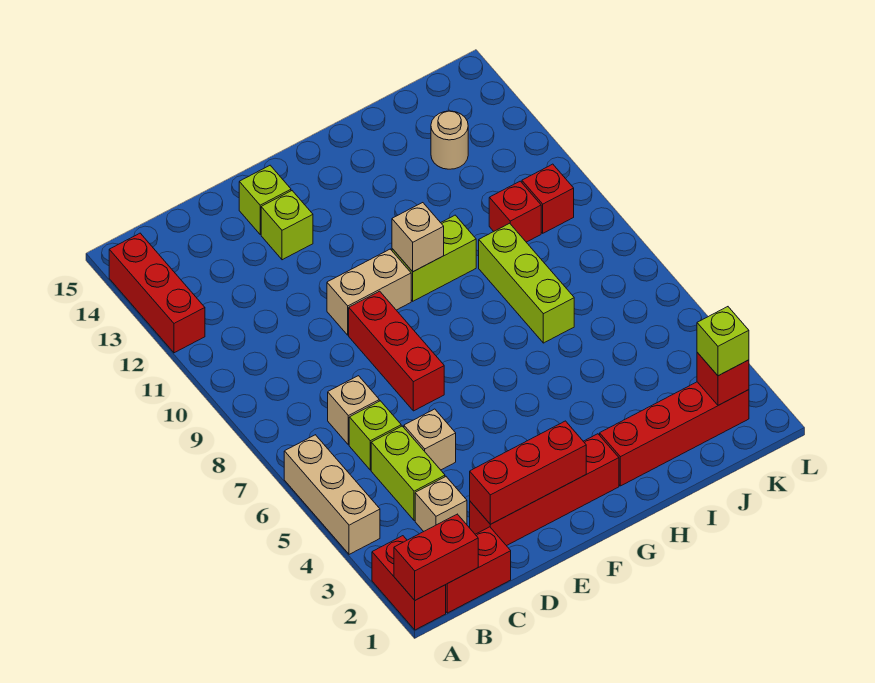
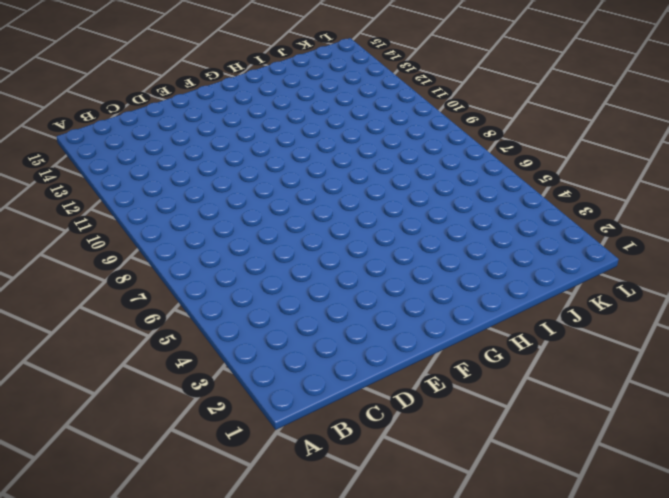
none -> red brick A1:A2 level 1
none -> tan brick A4:A6 level 1
none -> red brick A12:A14 level 1

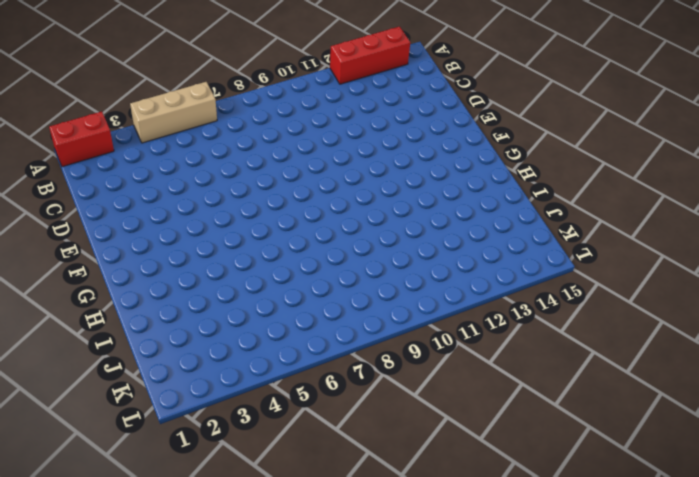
none -> red brick B1:C1 level 1
none -> tan brick C3 level 1
none -> lime brick C4:C5 level 1

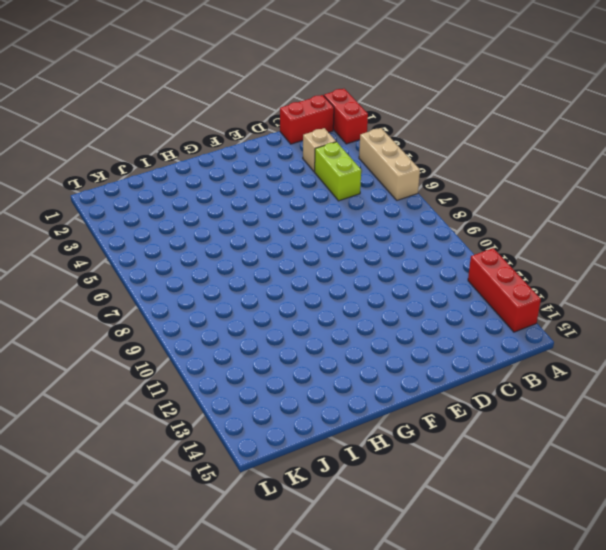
none -> lime brick C6 level 1
none -> tan brick C7 level 1
none -> red brick D2:G2 level 1

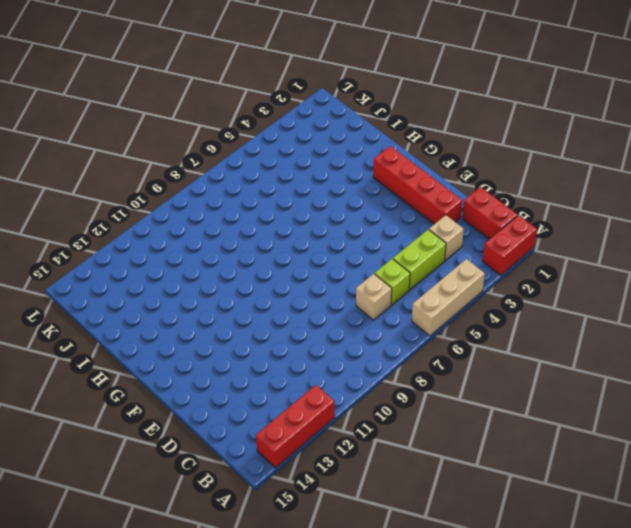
none -> tan brick D5 level 1
none -> red brick E7:E9 level 1
none -> tan brick E10:F10 level 1

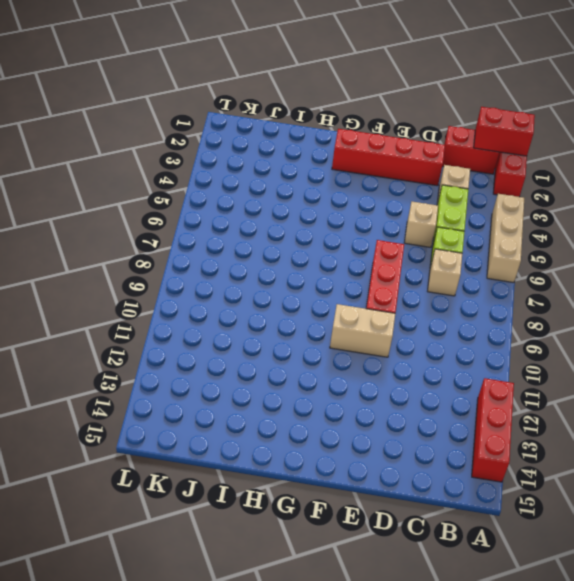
none -> lime brick E13 level 1
none -> lime brick E14 level 1
none -> lime brick G10:H10 level 1

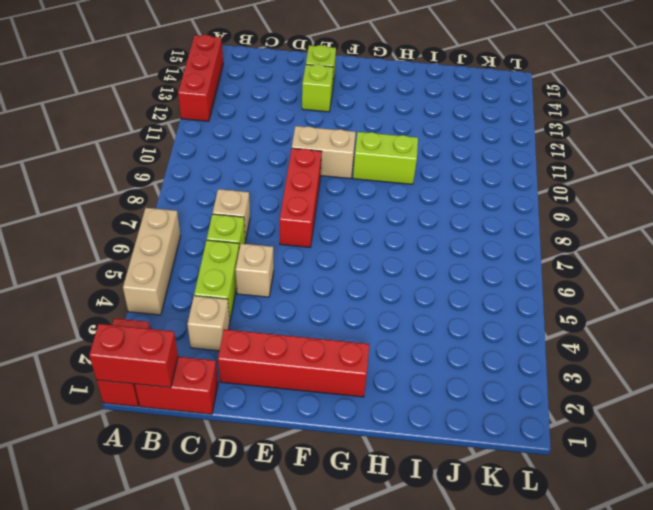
none -> red brick H2:K2 level 1
none -> lime brick I7:I9 level 1
none -> red brick J10 level 1

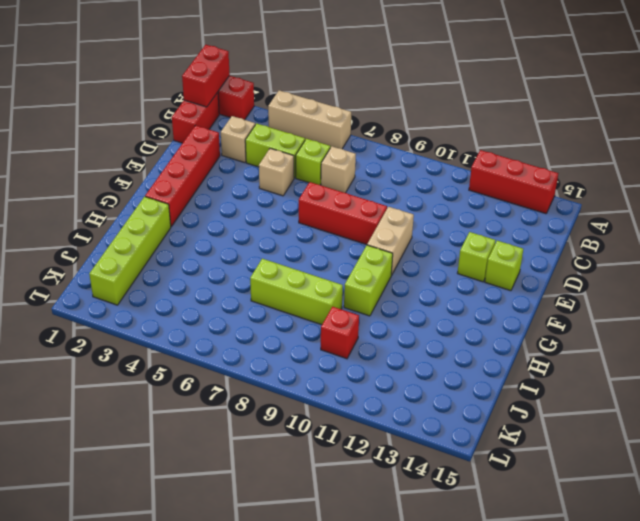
lime brick H2:K2 level 1 -> red brick H2:K2 level 1
none -> tan round brick J13 level 1
none -> red brick K10 level 1
none -> red brick D2:F2 level 2

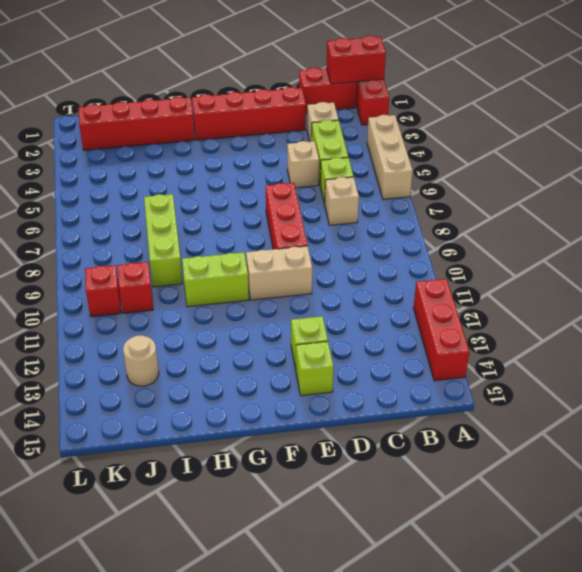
none -> red brick D2:F2 level 2
none -> tan brick G10 level 2
none -> red brick K2 level 2

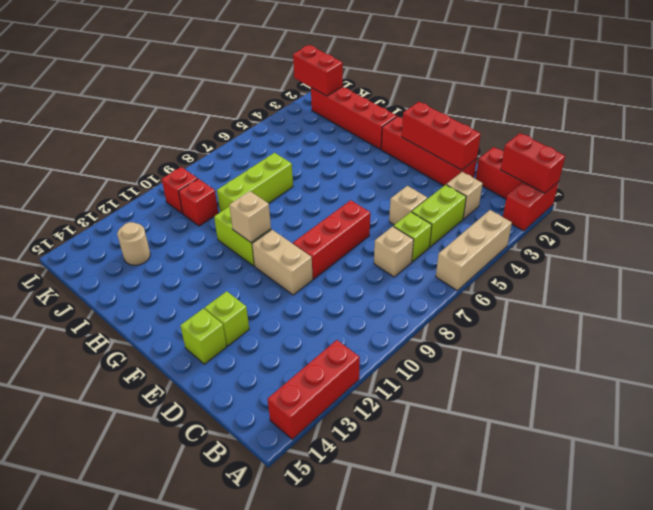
red brick K2:L2 level 2 -> red brick K2 level 2
none -> lime brick K2 level 3

